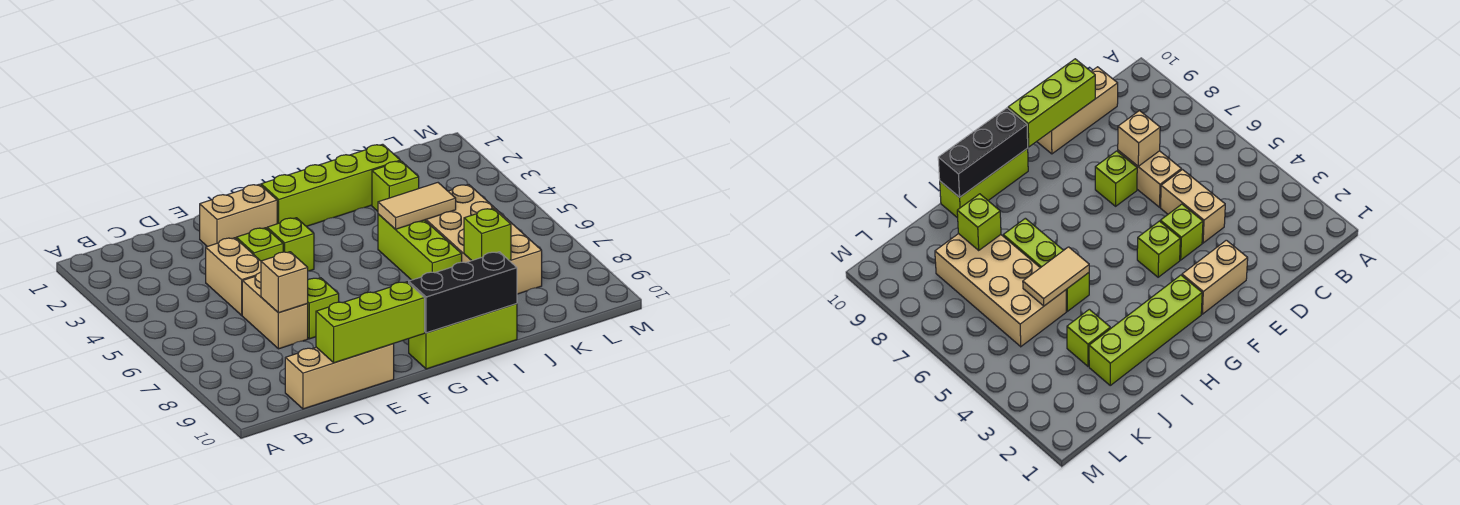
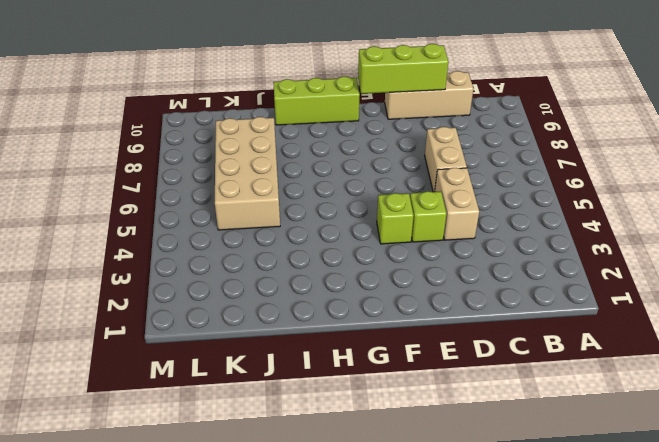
none -> tan brick E2:F2 level 1
none -> lime brick E7 level 1
none -> lime brick G2:J2 level 1

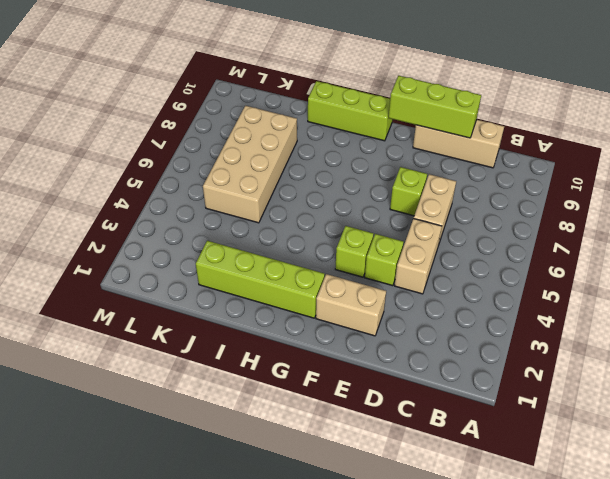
none -> lime brick I5:I7 level 1
none -> lime brick J3 level 1
none -> tan brick D7 level 2

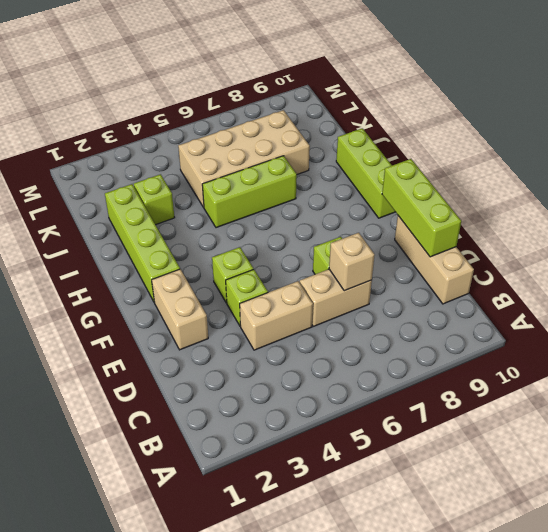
none -> black brick G10:I10 level 2
none -> tan tile I5:J5 level 2
none -> lime brick J8 level 2

